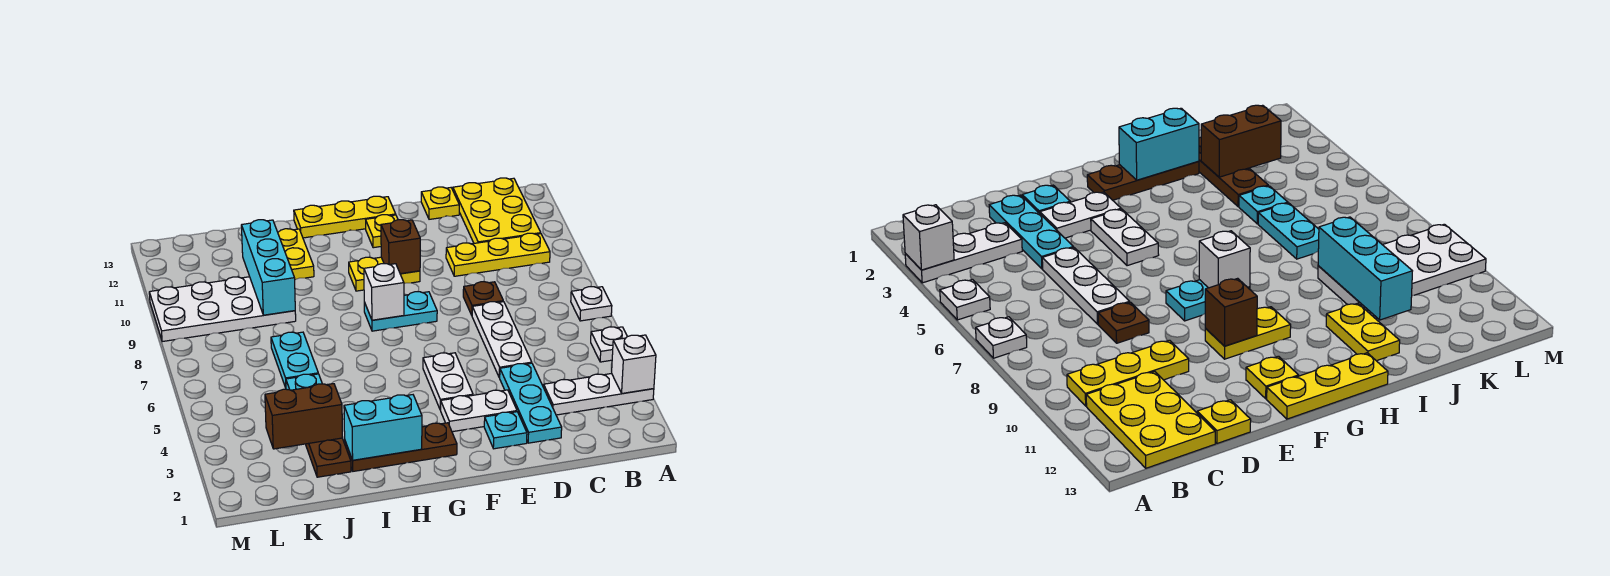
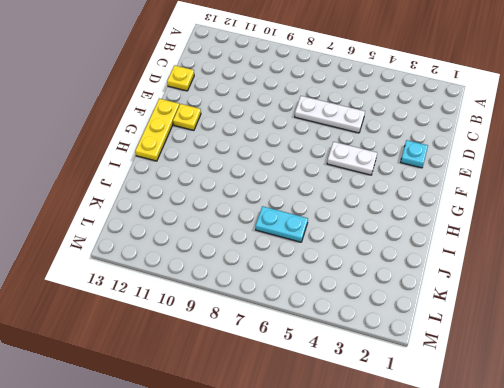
none -> white plate A3:C3 level 1
none -> white plate A5 level 1
none -> white plate A7 level 1

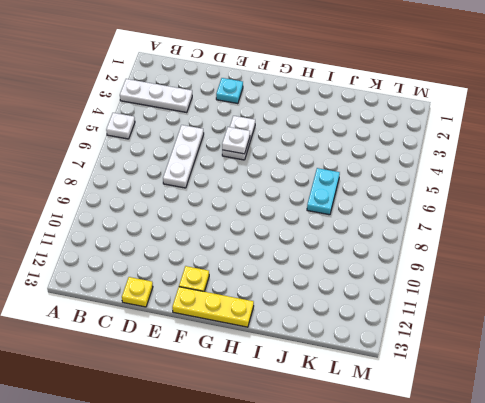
white plate F5 level 2 -> white plate A7 level 1
none -> yellow plate B10:D10 level 1
none -> yellow plate B11:C13 level 1
none -> cyan plate D2:D4 level 1

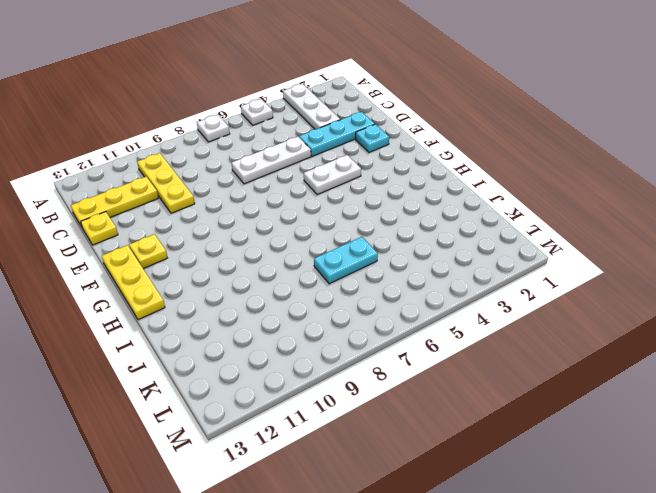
yellow plate C11:C13 level 1 -> yellow plate B11:C13 level 1
none -> brown plate D8 level 1
none -> white plate E3:F3 level 1
none -> cyan plate F8:G8 level 1

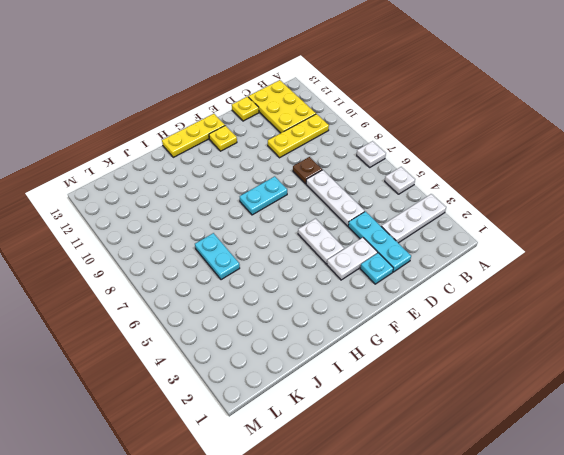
none -> yellow plate F10:G10 level 1
none -> brown plate G2:I2 level 1
none -> yellow plate I11:I12 level 1

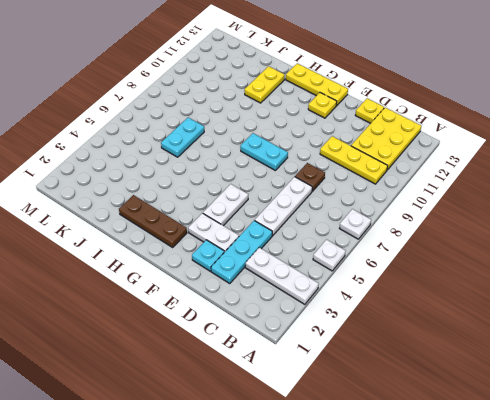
none -> yellow plate F10:G10 level 1
none -> brown plate J2:J4 level 1
none -> cyan plate J5 level 1

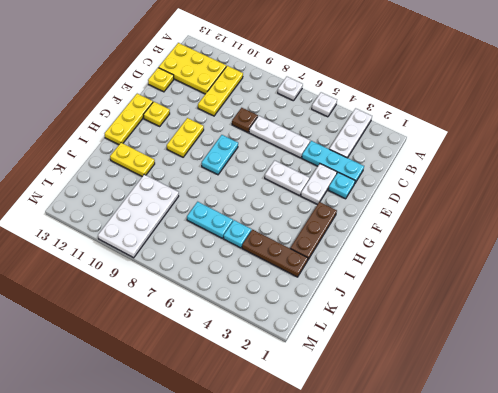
none -> white brick A3 level 2
none -> brown brick F10 level 2
none -> white brick G8 level 2

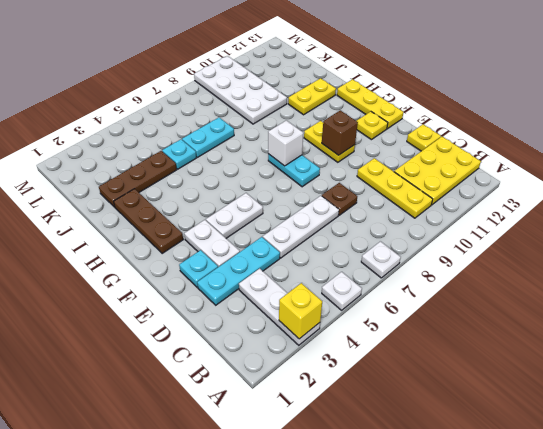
yellow brick A3 level 2 -> white brick A3 level 2
none -> cyan brick H2:I2 level 2
none -> brown brick J3:K3 level 2
none -> cyan brick J9:J11 level 2

